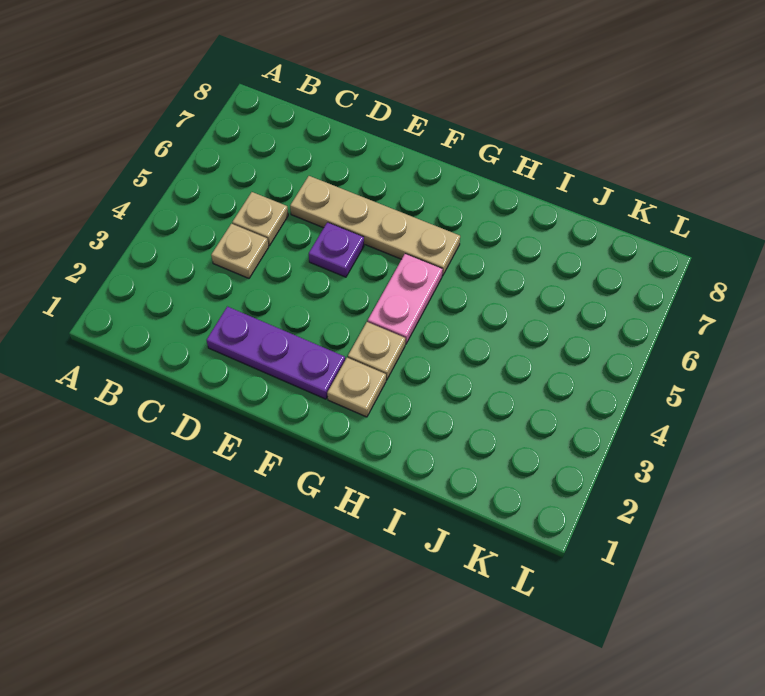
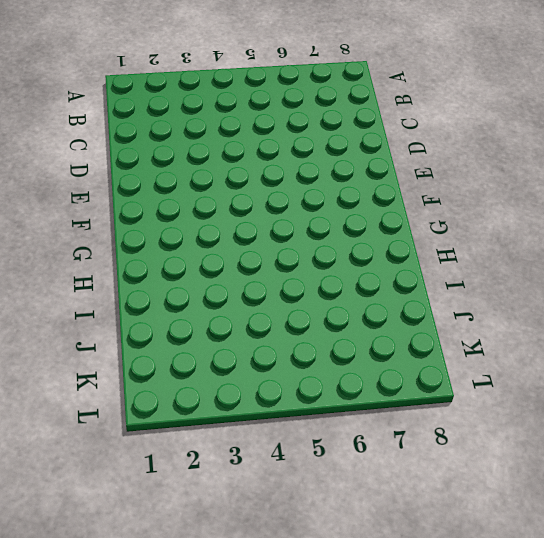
none -> tan plate C4 level 1
none -> tan plate C5 level 1

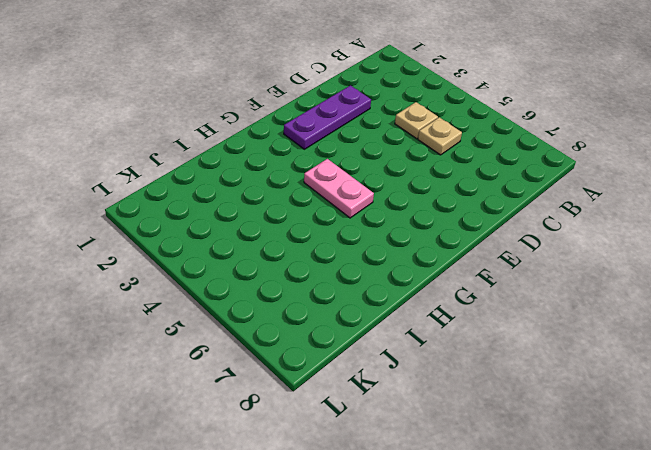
none -> tan plate D6:G6 level 1
none -> purple plate E5 level 1

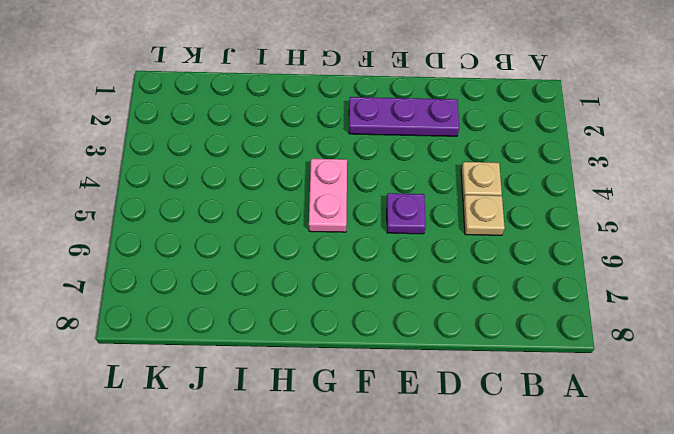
none -> tan plate D6:G6 level 1
none -> tan plate G2 level 1

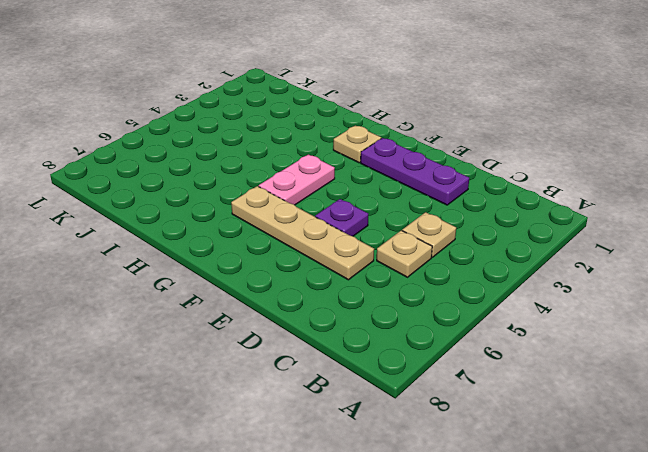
none -> tan plate G3 level 1

